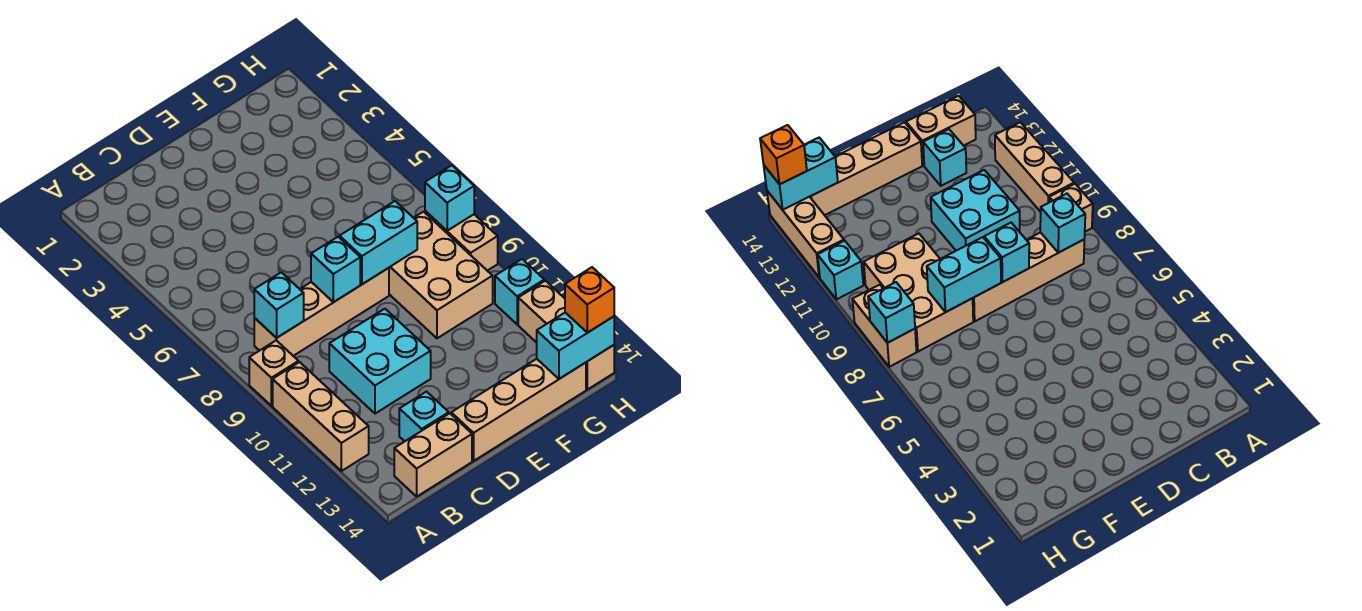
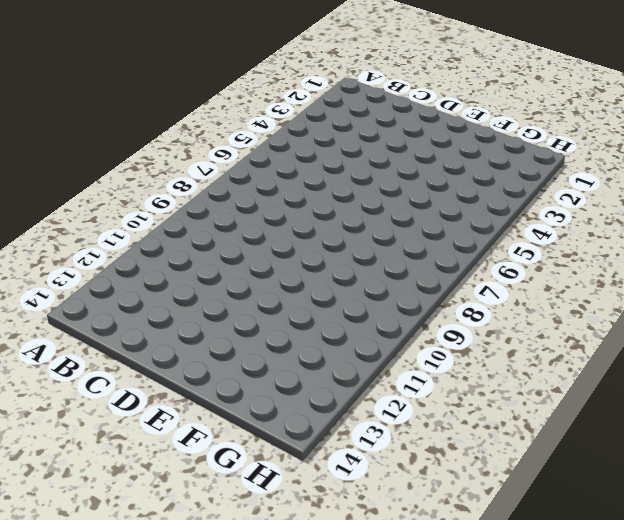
none -> tan brick A9 level 1
none -> tan brick A10:A12 level 1
none -> tan brick B8:E8 level 1

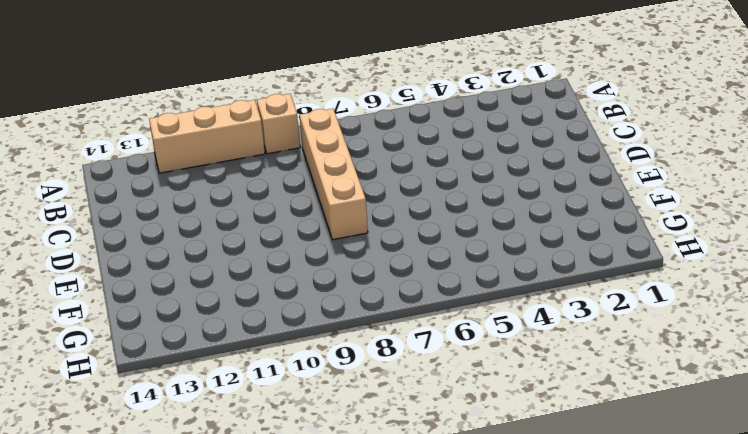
none -> tan brick B14:C14 level 1
none -> cyan brick C10:D11 level 1
none -> cyan brick C13 level 1

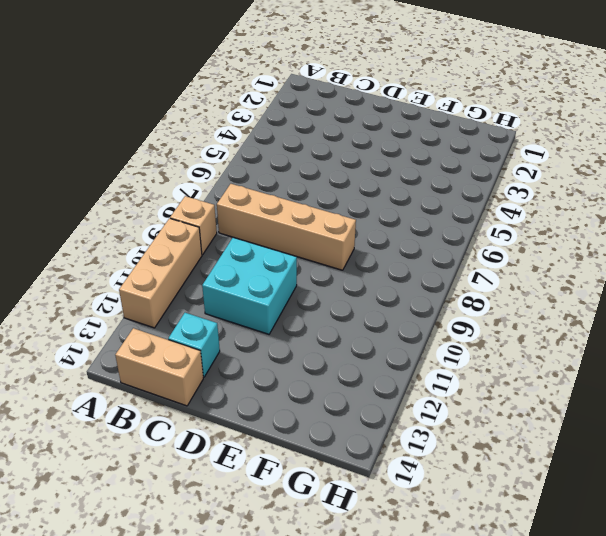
none -> tan brick D14:G14 level 1
none -> tan brick F8:G10 level 1
none -> tan brick H8:H9 level 1

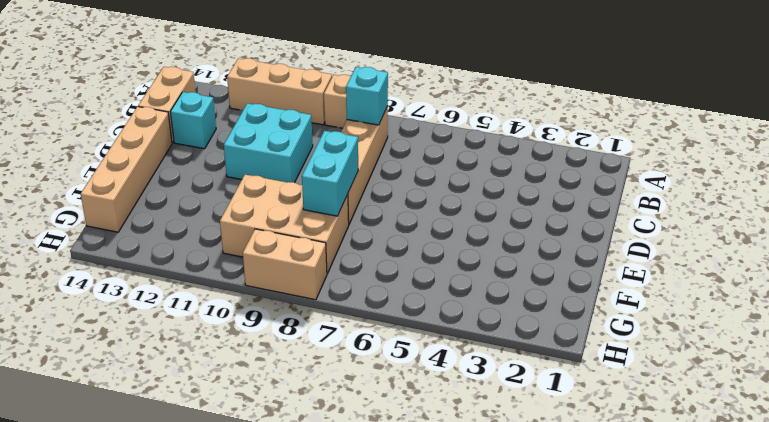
none -> cyan brick H11 level 1
none -> tan brick H12:H14 level 1
none -> cyan brick D8 level 2

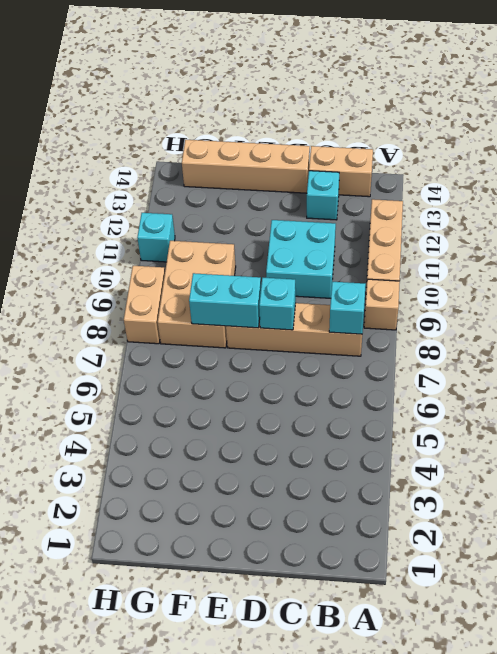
none -> tan brick H12:H14 level 1
none -> cyan brick G14:H14 level 2
none -> cyan brick H8 level 2

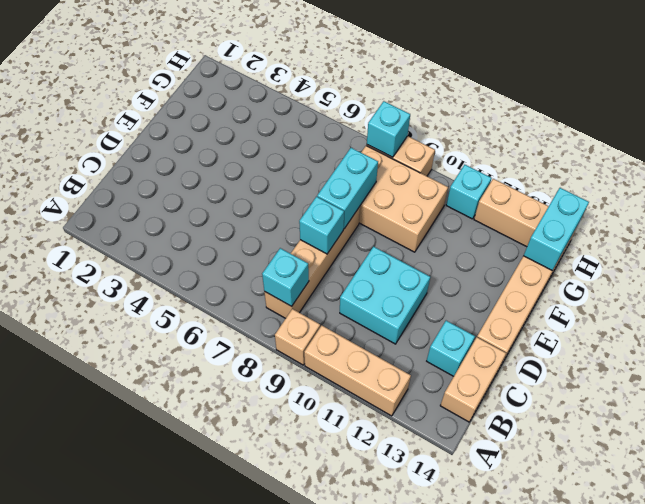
none -> orange brick H14 level 3

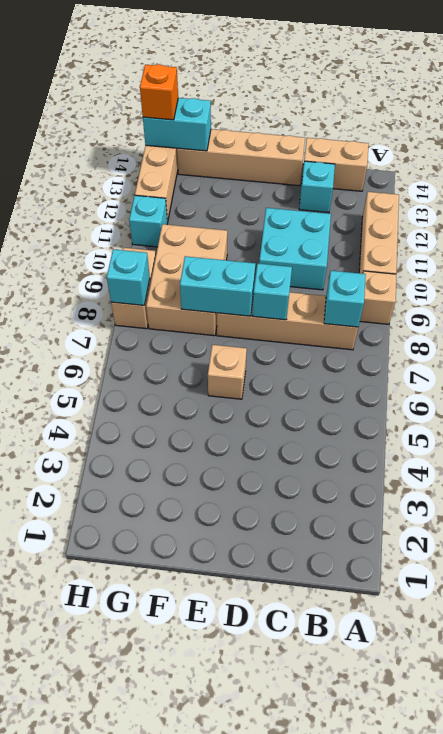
tan brick E6 level 1 -> none

